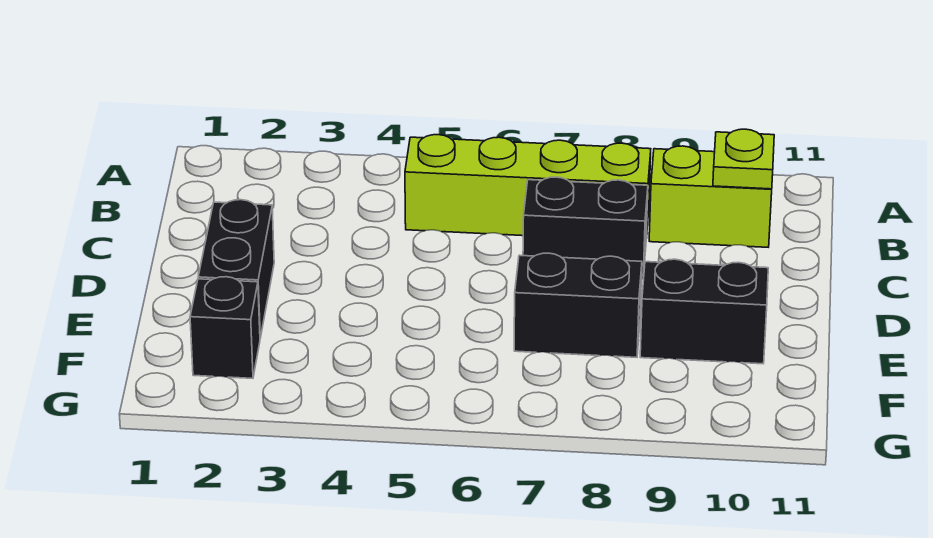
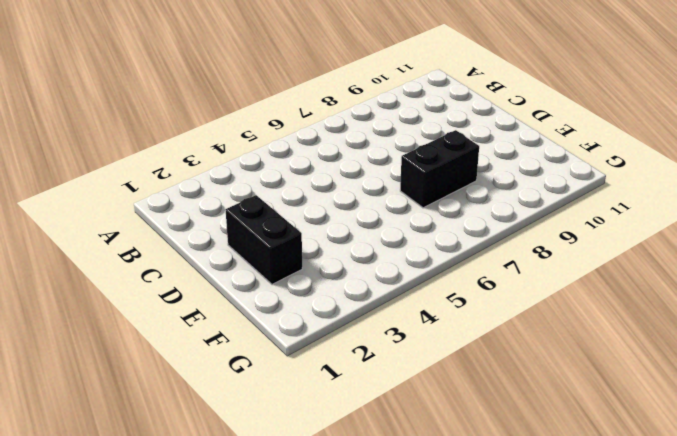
none -> lime brick B5:B8 level 1
none -> lime brick B9:B10 level 1

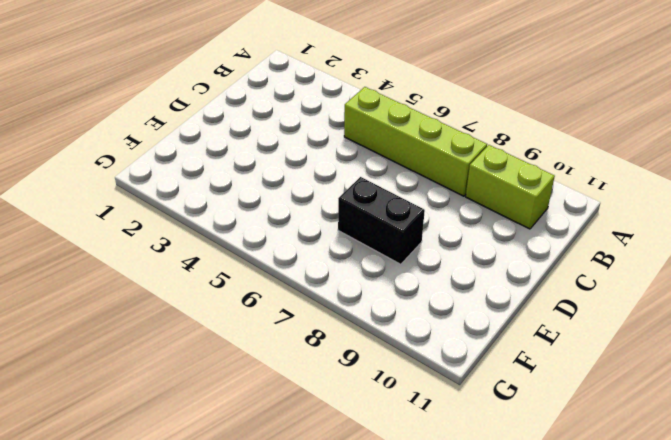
none -> black brick C7:C8 level 1
none -> black brick D2:E2 level 1

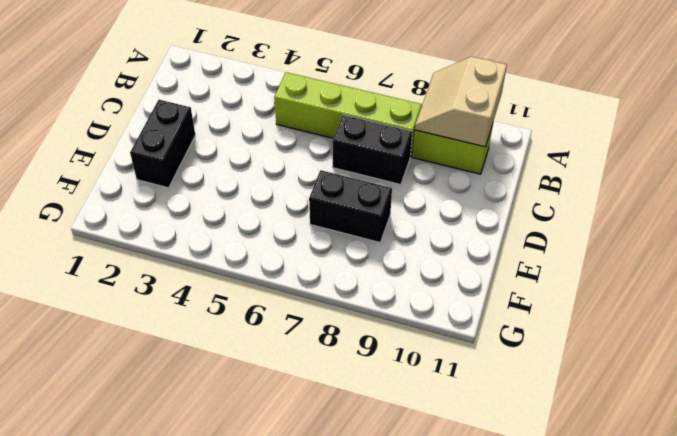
tan slope A9:B10 level 2 top 10 -> lime plate B10 level 2
none -> black brick E9:E10 level 1
none -> black brick F2 level 1

